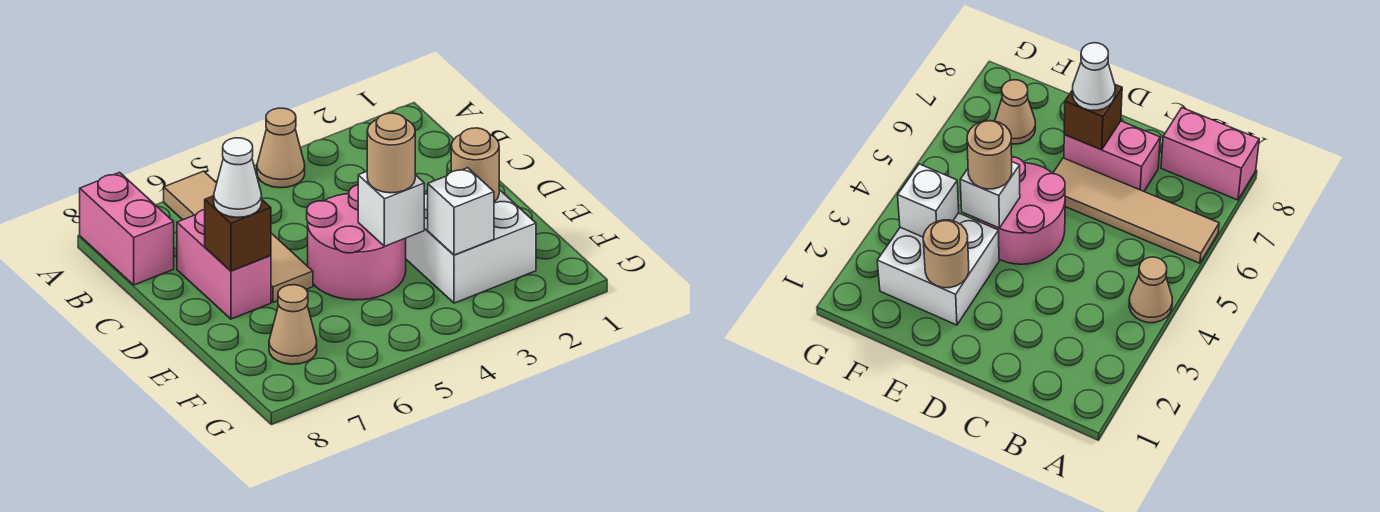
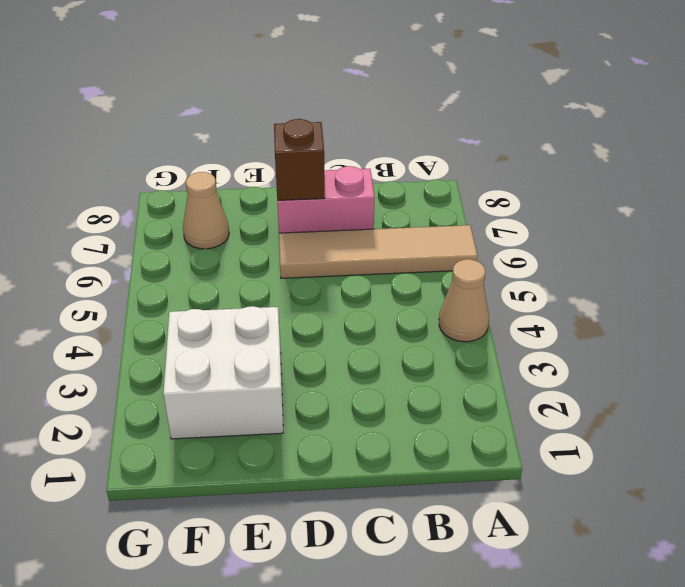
none -> pink brick A8:B8 level 1
none -> pink round brick D4:E5 level 1
none -> tan round brick E2 level 2

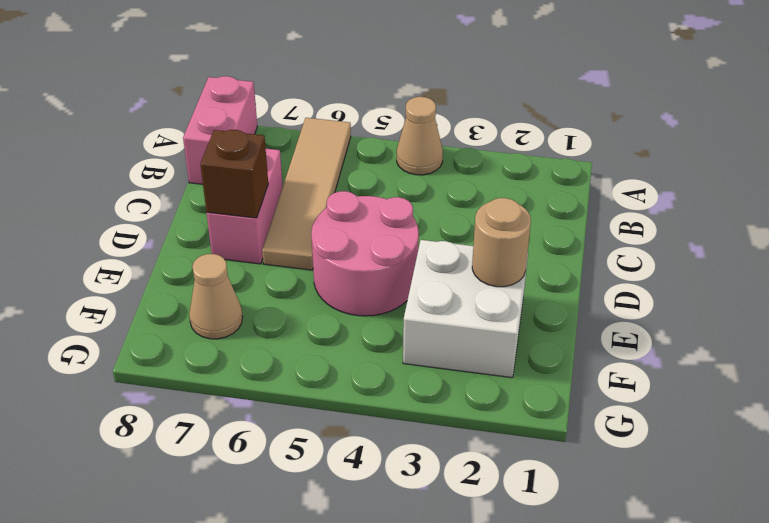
none -> white brick E4 level 2
none -> white brick F3 level 2
none -> white cone D7 level 3

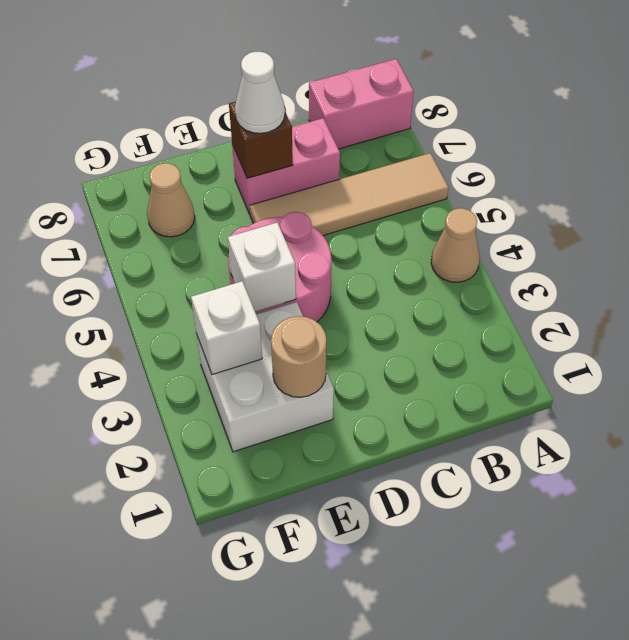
none -> tan round brick E4 level 3

